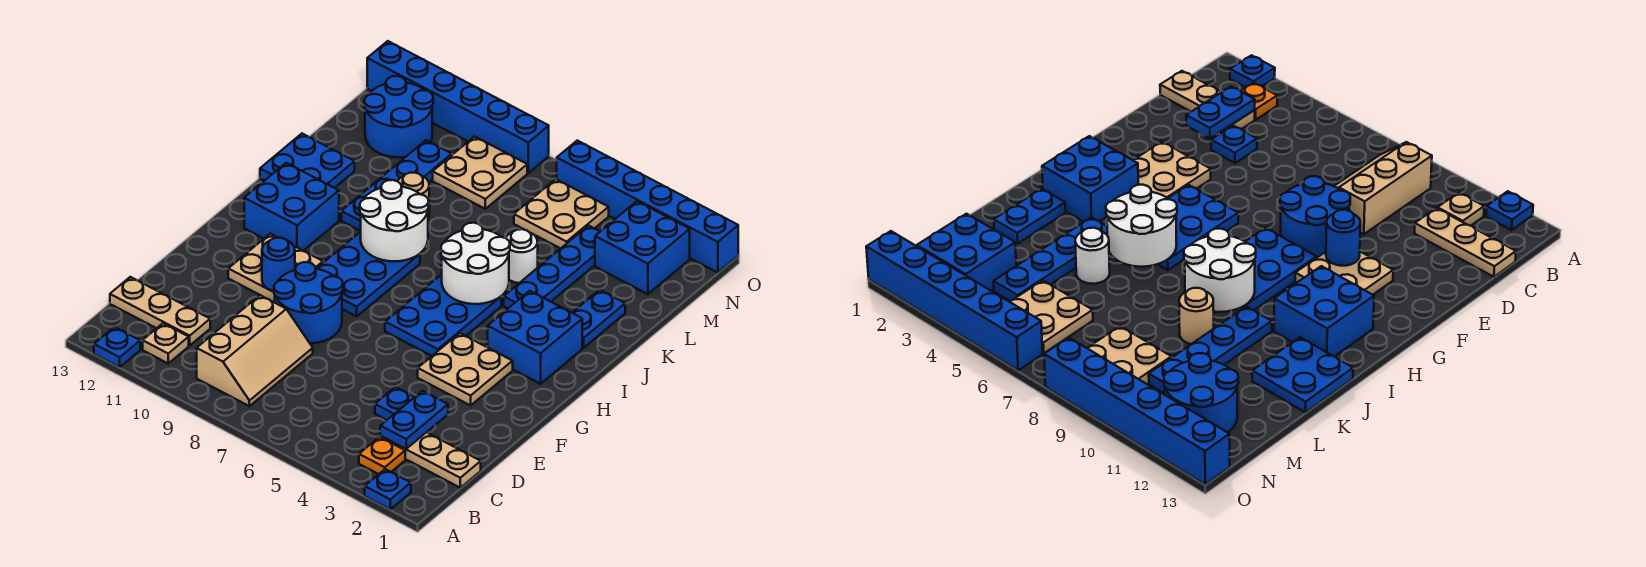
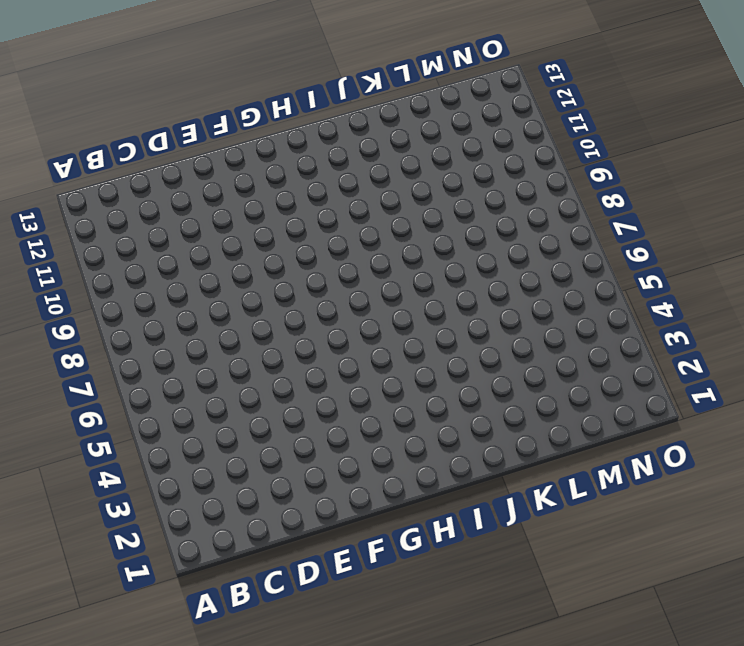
none -> blue plate A2 level 1
none -> blue plate A12 level 1
none -> orange plate B3 level 1
none -> tan slope B8:D9 level 1 top 9

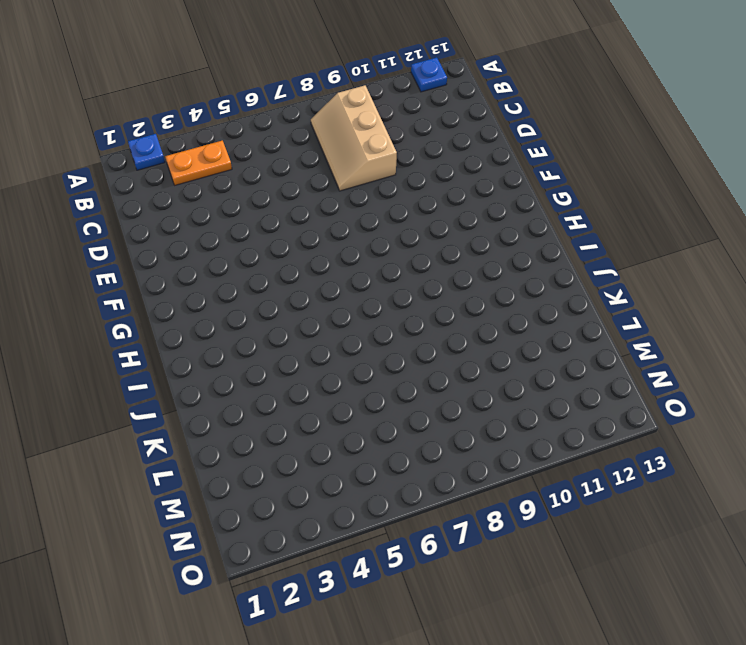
orange plate B3:B4 level 1 -> orange plate B3 level 1
none -> tan plate B11 level 1
none -> tan plate C1:C3 level 1
none -> tan plate C11:C13 level 1
none -> blue plate D4 level 1

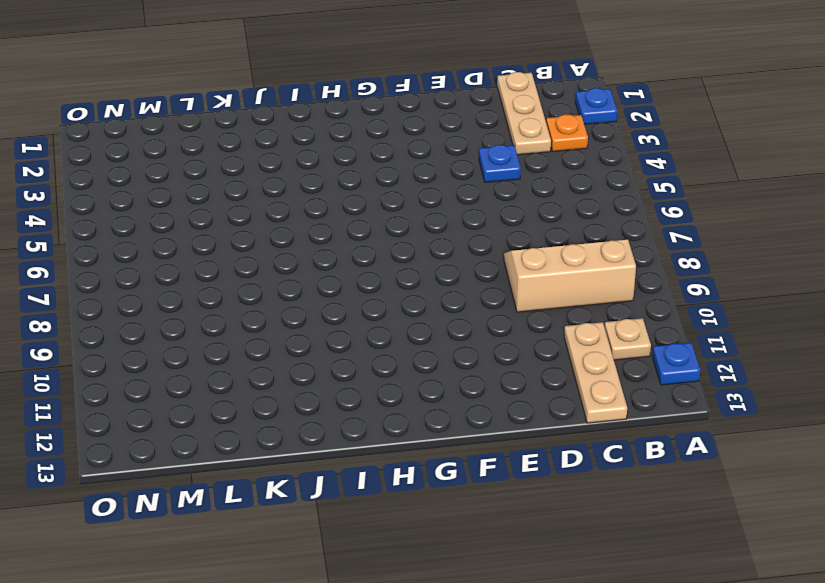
none -> blue round brick E8:F9 level 1
none -> tan plate F3:G4 level 1
none -> tan plate F10:G11 level 1
none -> blue plate G5:I6 level 1

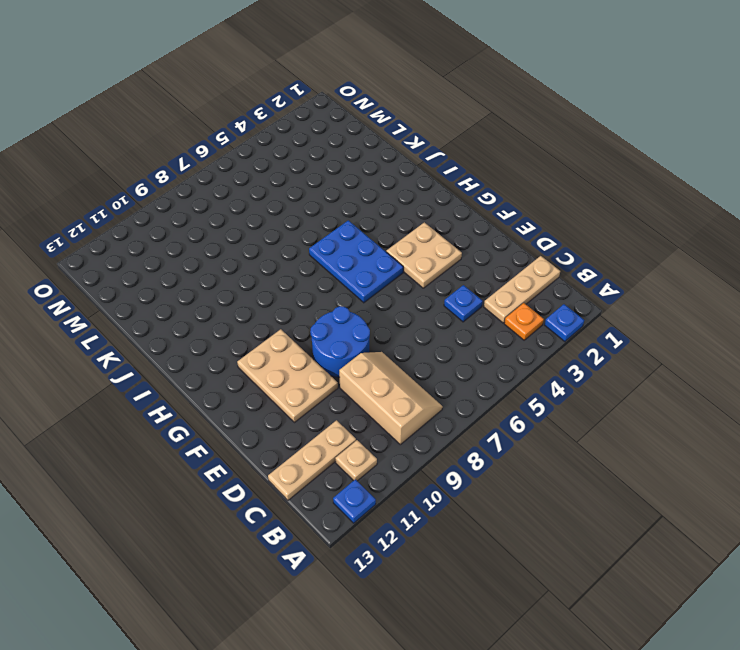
tan plate E10:G11 level 1 -> tan plate F10:G11 level 1
none -> blue plate G8:I9 level 1
none -> blue brick H2:I3 level 1
none -> blue brick H11:I12 level 1
none -> blue plate J2:K2 level 1

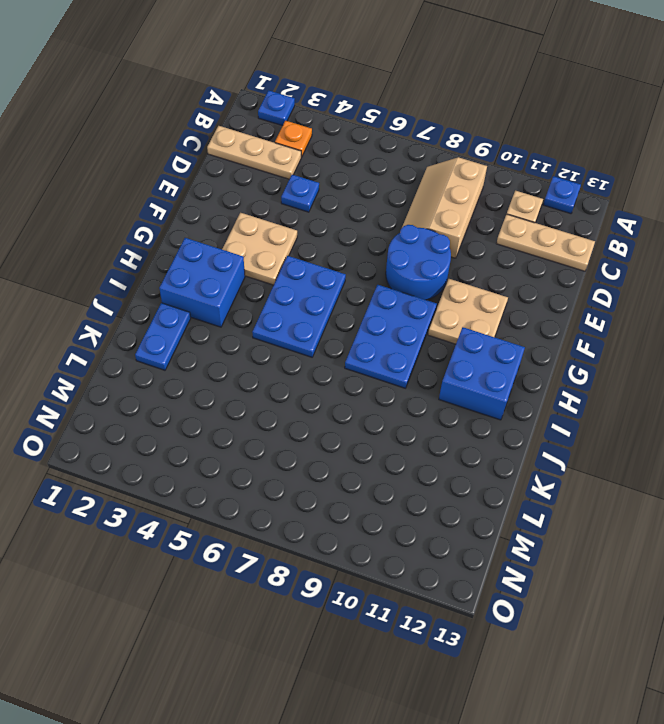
none -> blue plate J4:M4 level 1
none -> blue plate J10:M10 level 1
none -> blue plate J12:K13 level 1
none -> white round brick K5 level 1

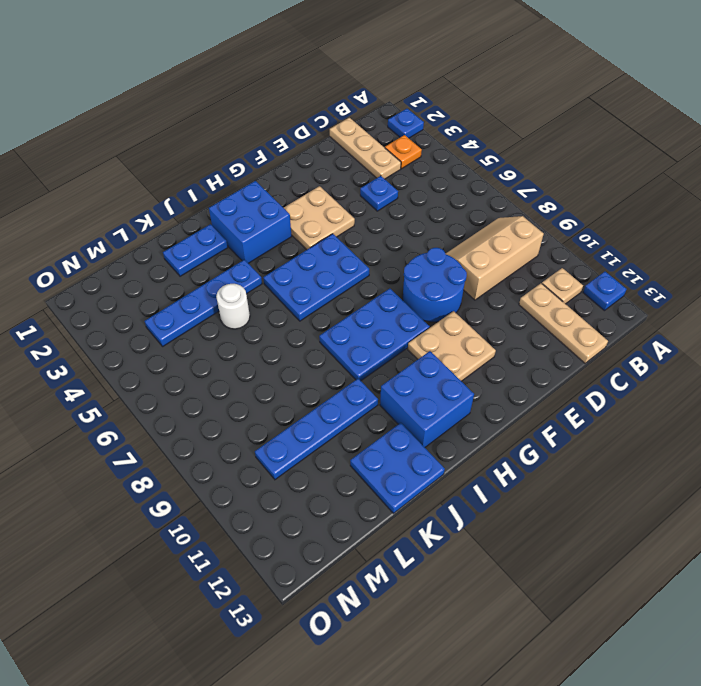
none -> tan round brick K9 level 1
none -> blue brick M2:N3 level 1
none -> tan plate M5:N6 level 1
none -> tan plate M8:N9 level 1

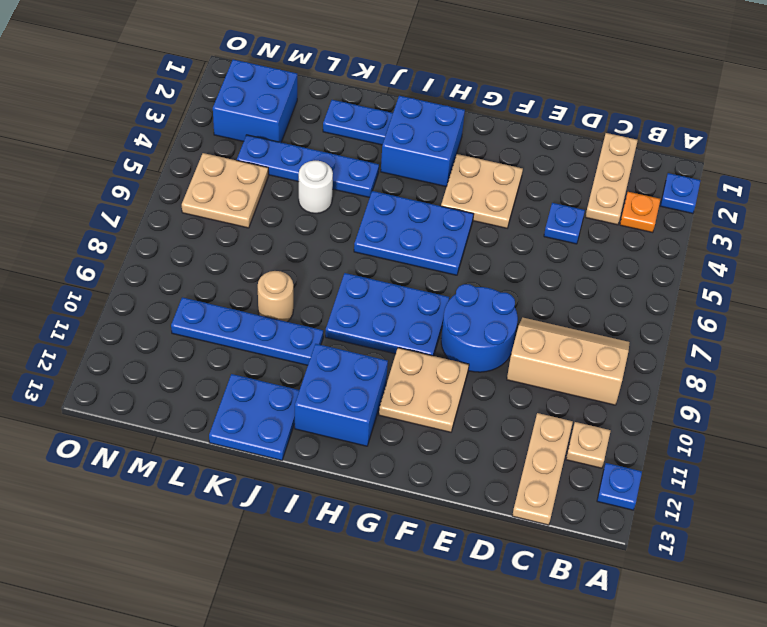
none -> tan plate M8:N9 level 1
none -> blue round brick M11:N12 level 1
none -> blue brick O1:O6 level 1
none -> blue brick O8:O13 level 1

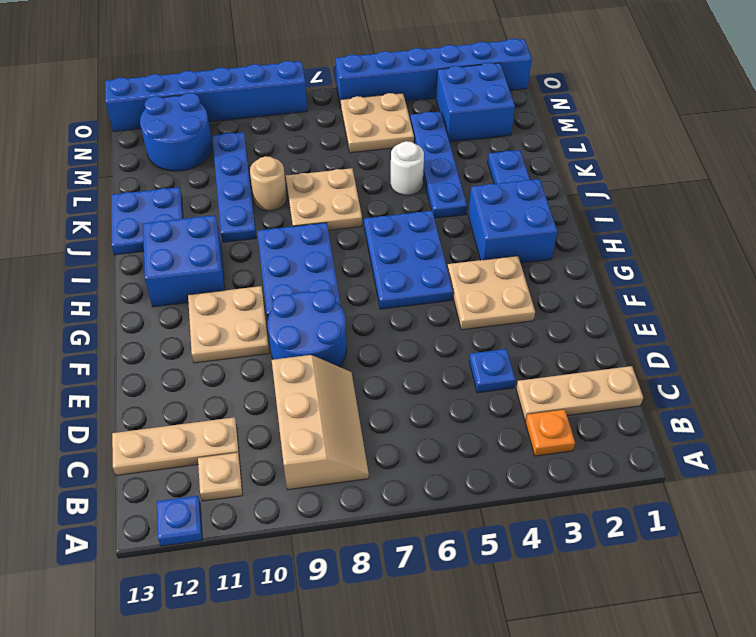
tan plate J7:K8 level 1 -> tan plate M8:N9 level 1
none -> blue plate A2 level 1
none -> blue plate C3:D3 level 2
none -> blue round brick F10 level 2
none -> white round brick I5:J6 level 2

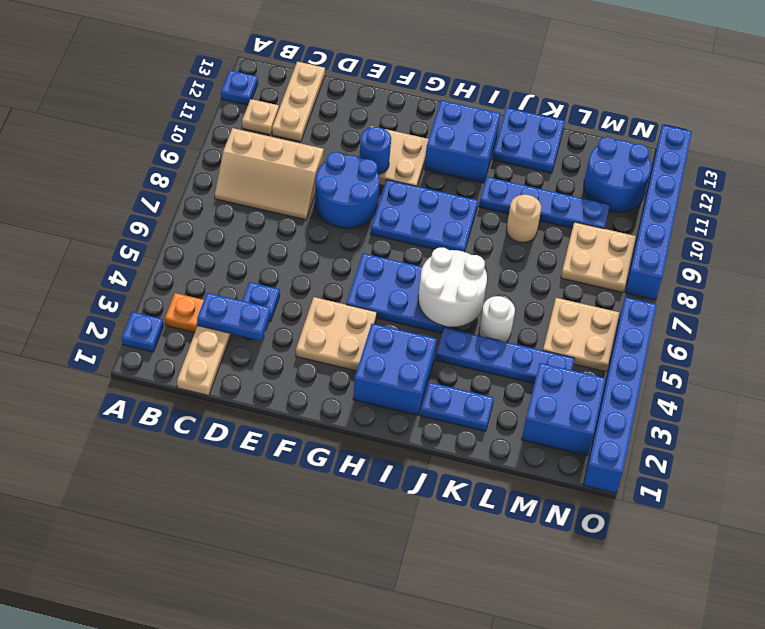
none -> white round brick I8:J9 level 2

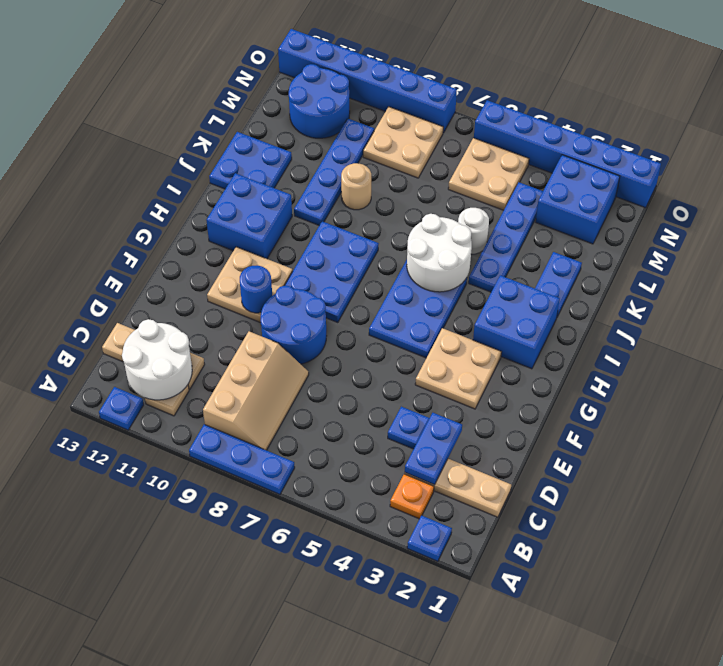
blue plate A7:A9 level 1 -> none
white round brick B11:C12 level 2 -> white round brick I8:J9 level 2

